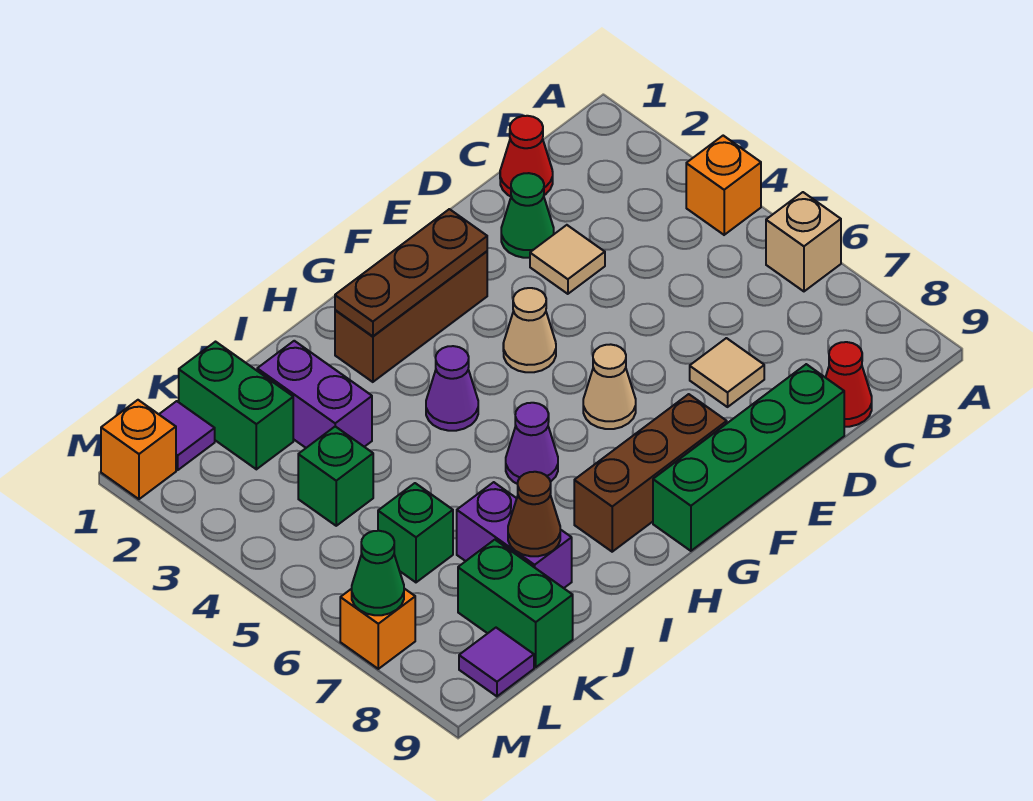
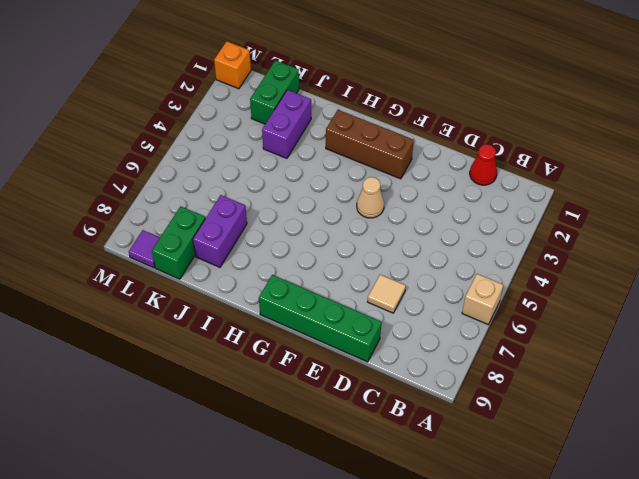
none -> orange brick A4 level 1
none -> red cone C9 level 1
none -> green cone D2 level 1

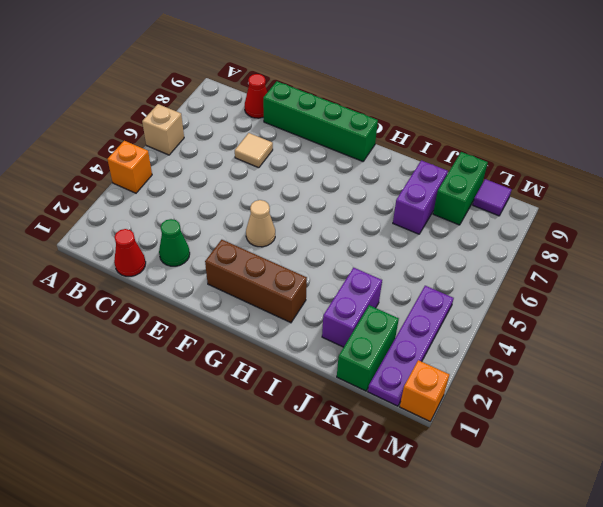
purple plate L1:L4 level 1 -> purple tile L1 level 1
none -> tan tile D3 level 1
none -> tan cone F6 level 1
none -> brown brick F8:H8 level 1

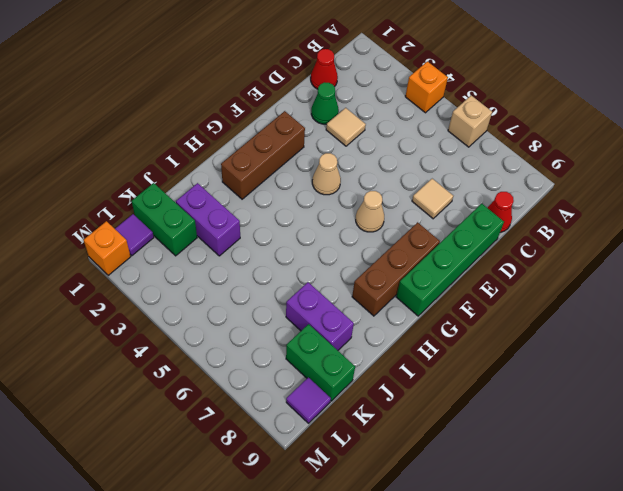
none -> purple cone H4 level 1
none -> purple cone H6 level 1
none -> green brick K4 level 1

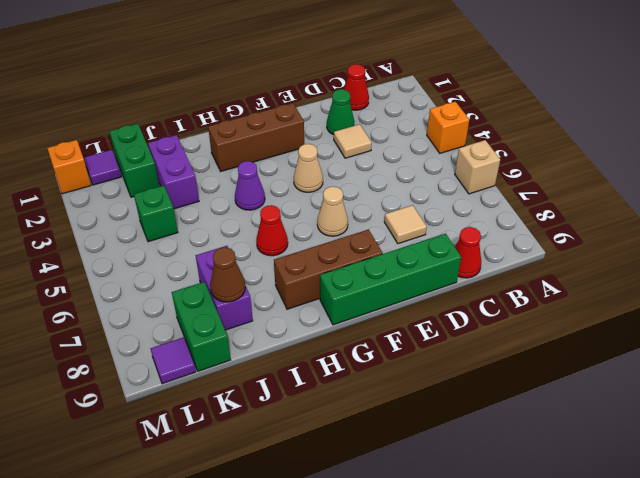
red cone H6 level 1 -> purple cone H6 level 1
none -> green brick K6 level 1
none -> orange brick M7 level 1
none -> brown plate F2:H2 level 2

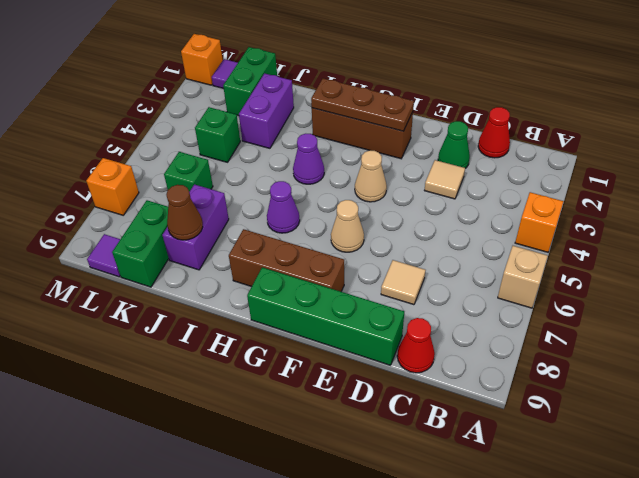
none -> green cone M7 level 2

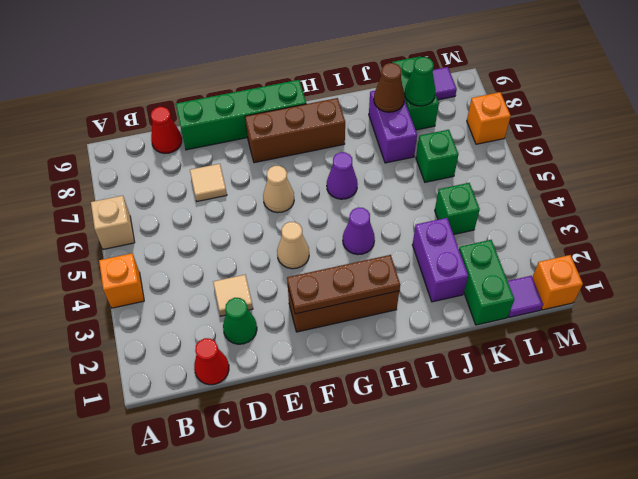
green cone K8 level 2 -> green cone M7 level 2

